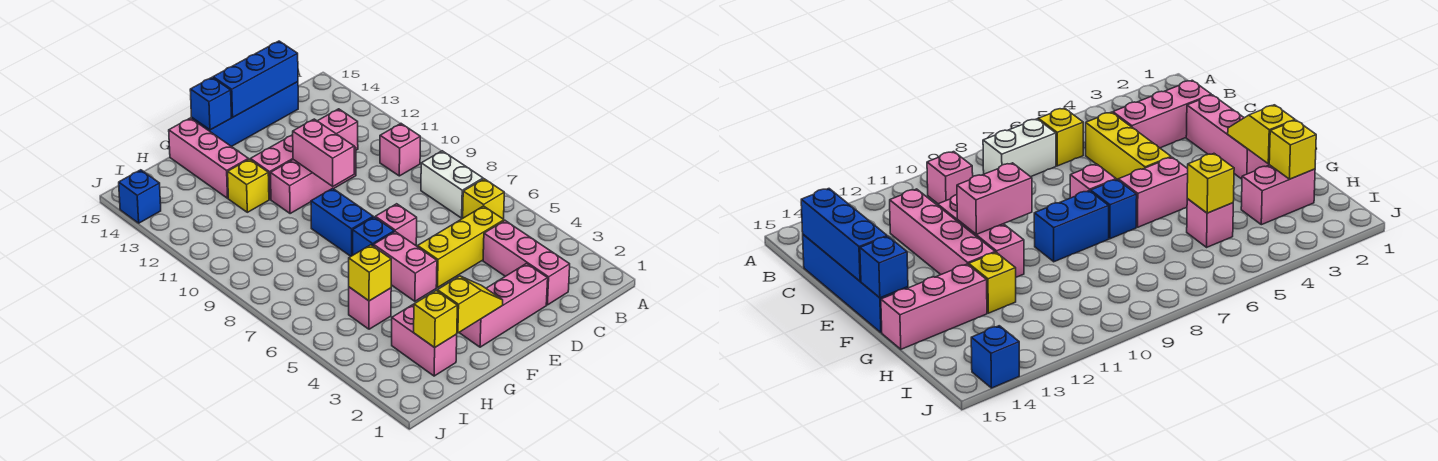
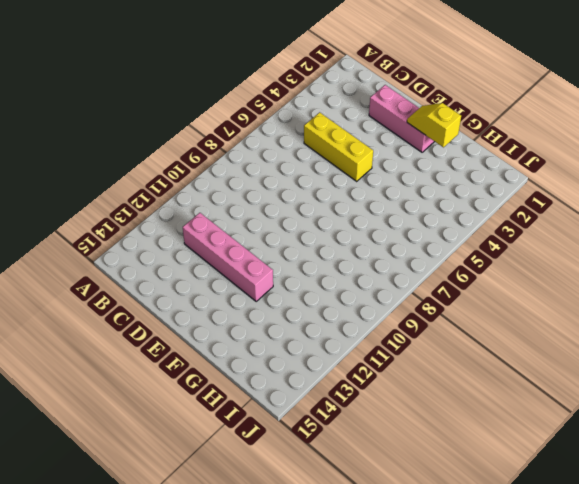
none -> yellow brick B6 level 1
none -> white brick B7:B8 level 1
none -> pink brick B10 level 1

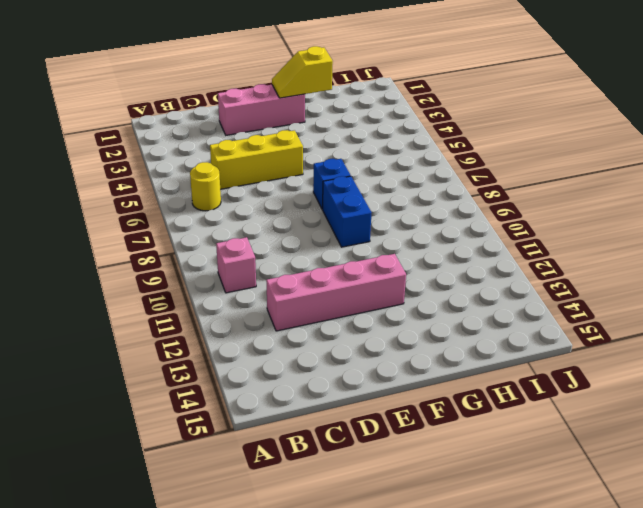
yellow round brick B6 level 1 -> yellow brick B6 level 1
none -> white brick B7:B8 level 1
none -> pink brick C2:C4 level 1
none -> blue brick C15:F15 level 1

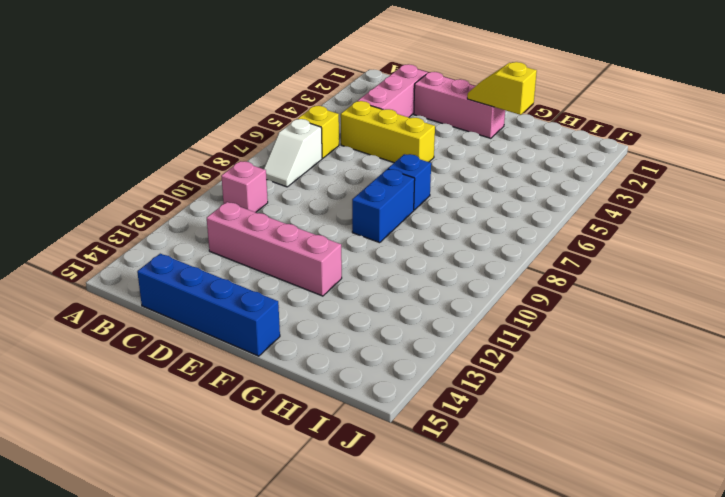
white slope B7:B8 level 1 top 7 -> white brick B7:B8 level 1
none -> pink brick D11:F11 level 1
none -> pink brick E7 level 1
none -> pink brick F5:F6 level 1

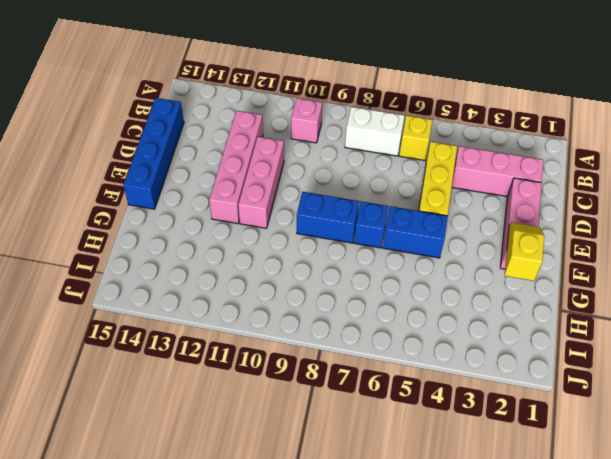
blue brick F5:F6 level 1 -> pink brick F5:F6 level 1
none -> pink brick E7 level 1
none -> yellow brick G12 level 1
none -> pink brick G13:G15 level 1

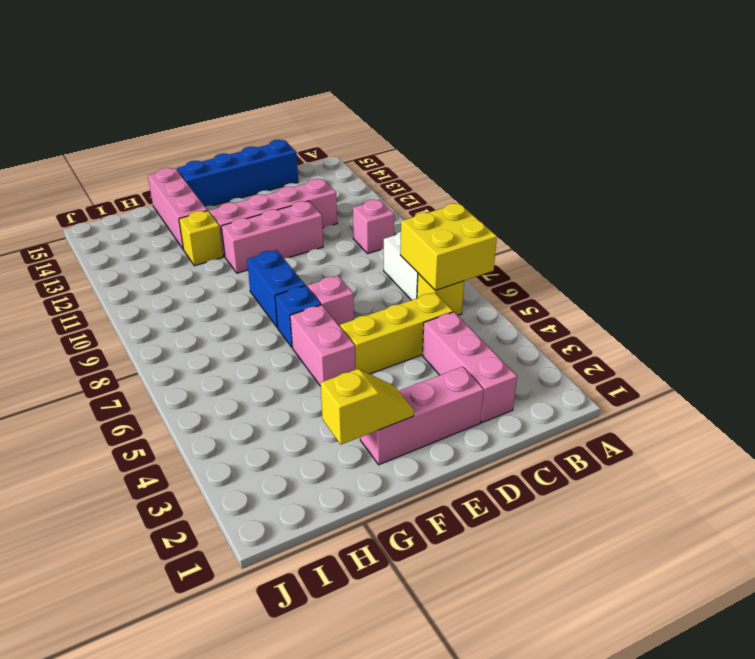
yellow brick A6:B7 level 2 -> none
none -> pink brick H2:H3 level 1
none -> pink brick H5 level 1
none -> blue brick J14 level 1

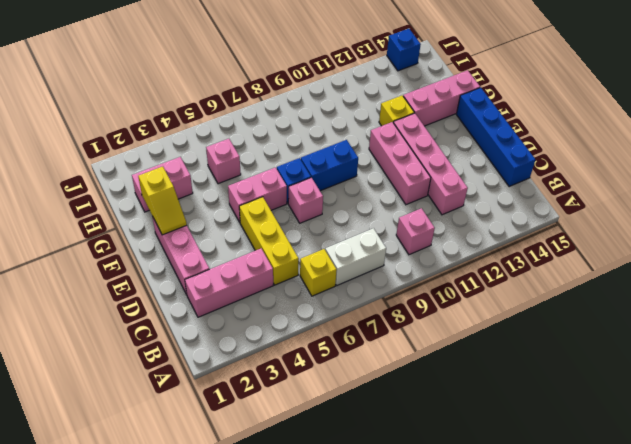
none -> blue brick C15:E15 level 2
none -> pink brick E10:E11 level 2
none -> blue brick F15 level 2

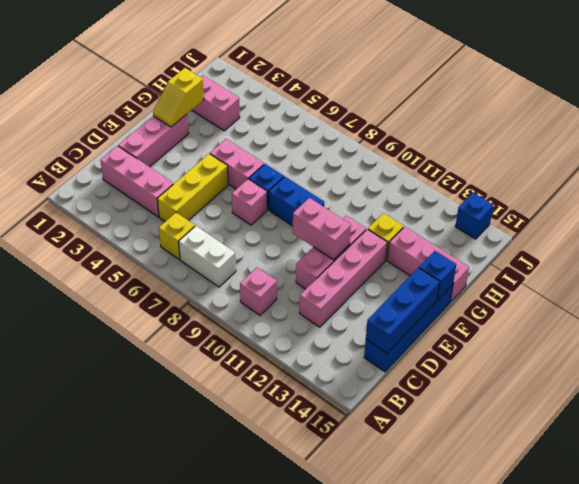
none -> pink brick H5 level 1
none -> yellow brick H2 level 2
none -> yellow brick H5 level 2

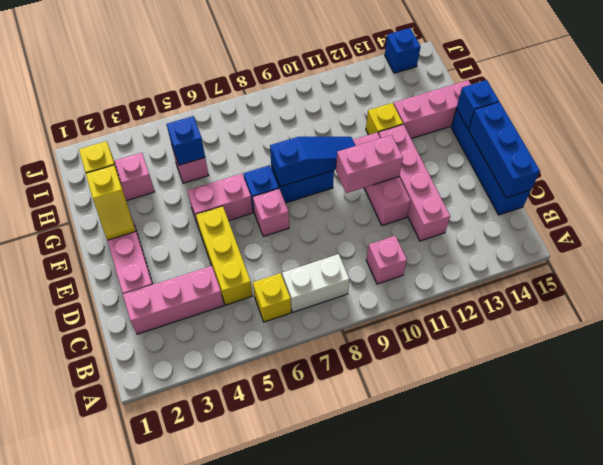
blue slope F8:F10 level 2 top 8 -> none
blue brick H5 level 2 -> yellow brick H5 level 2

